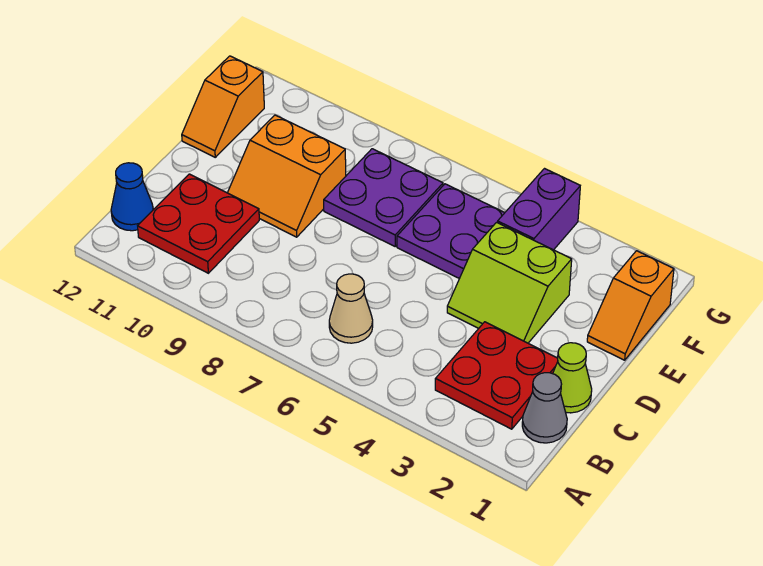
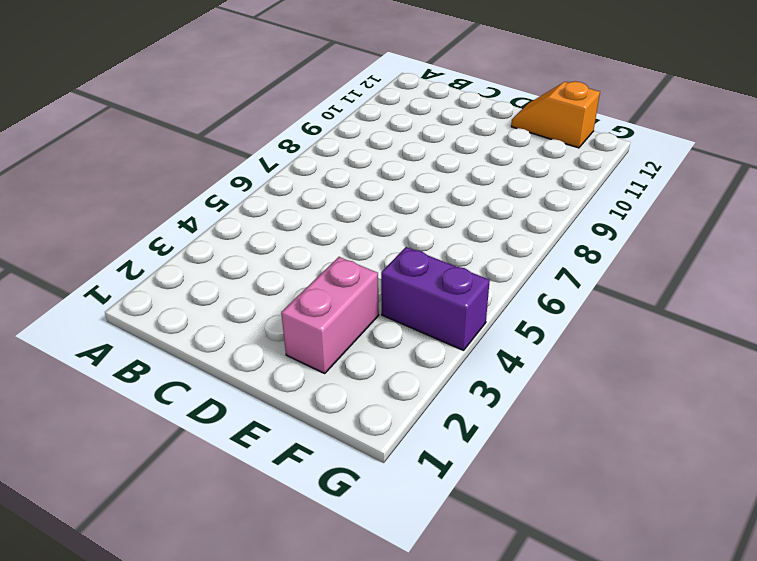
pink brick E2:E3 level 1 -> lime slope D3:E4 level 1 top E
none -> grey cone B1 level 1
none -> red plate B2:C3 level 1
none -> tan cone B6 level 1

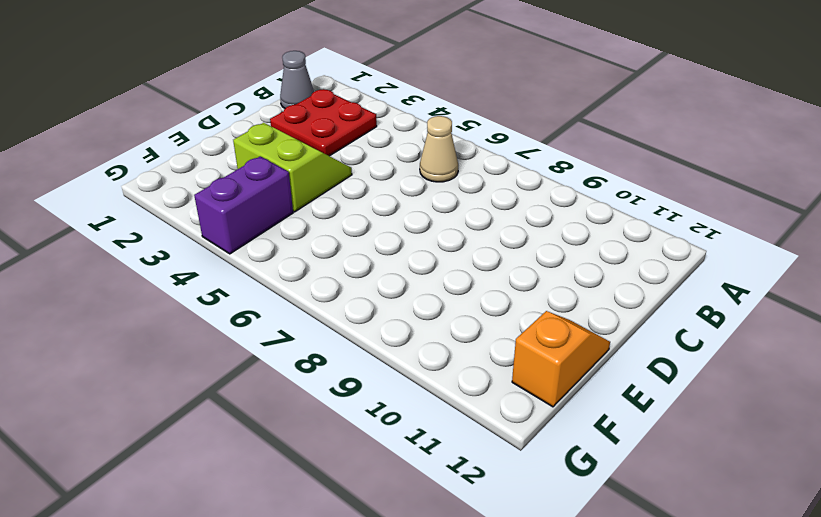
none -> red plate B10:C11 level 1
none -> blue cone B12 level 1
none -> lime cone C1 level 1

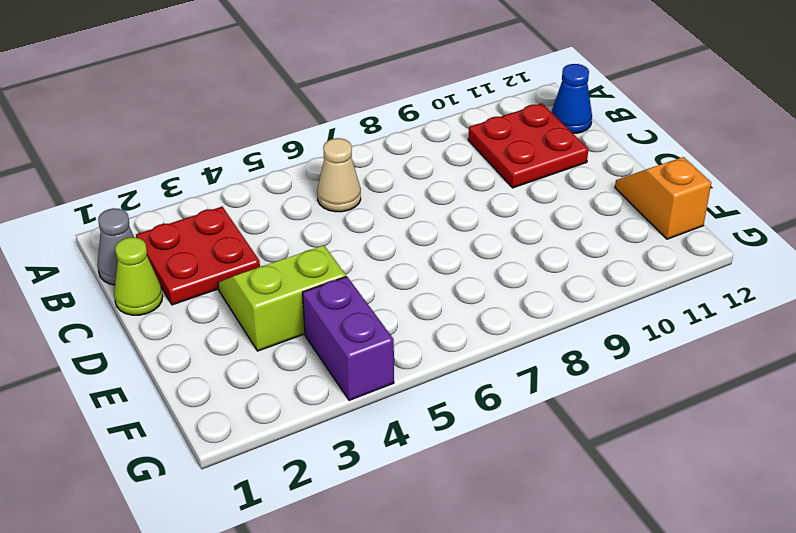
none -> orange slope D9:E10 level 1 top E
none -> orange slope E1:F1 level 1 top F
none -> purple plate E5:F6 level 1

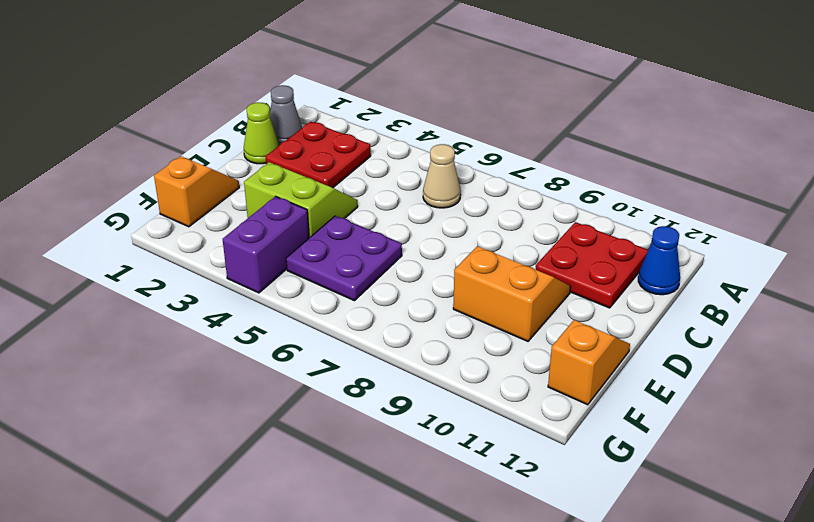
none -> purple plate E7:F8 level 1

